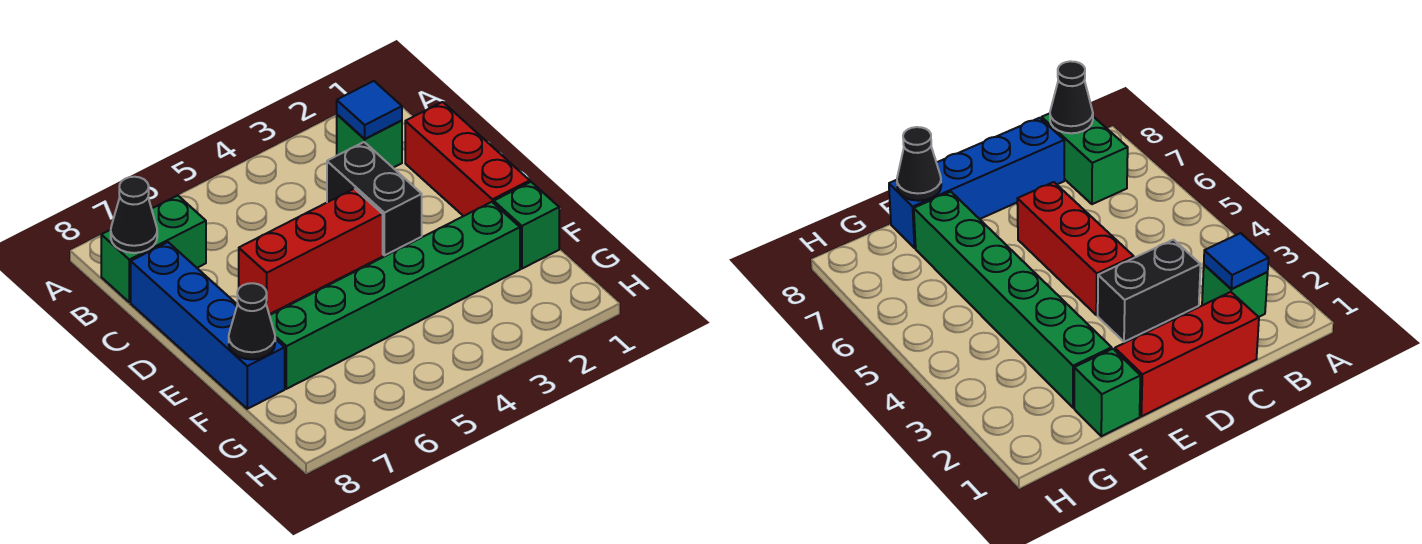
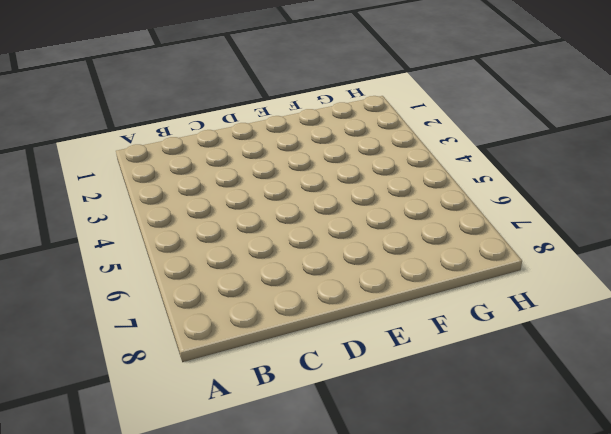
none -> green brick B2 level 1
none -> green brick B7:B8 level 1

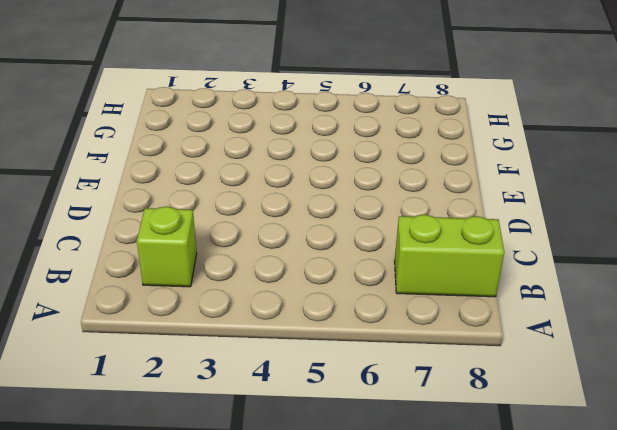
lime brick B2 level 1 -> green brick B2 level 1
lime brick B7:B8 level 1 -> green brick B7:B8 level 1
none -> red brick C1:E1 level 1
none -> black brick C3:D3 level 1

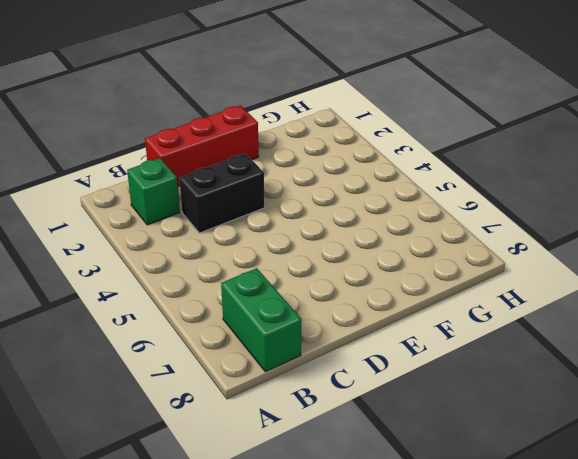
none -> blue brick C8:F8 level 1
none -> red brick D4:D6 level 1

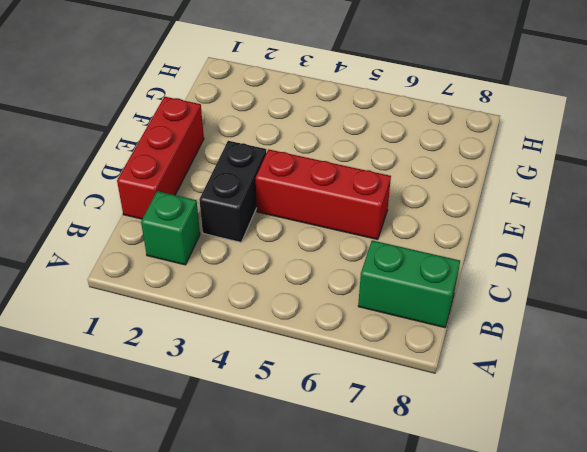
none -> blue brick C8:F8 level 1
none -> green brick F1 level 1

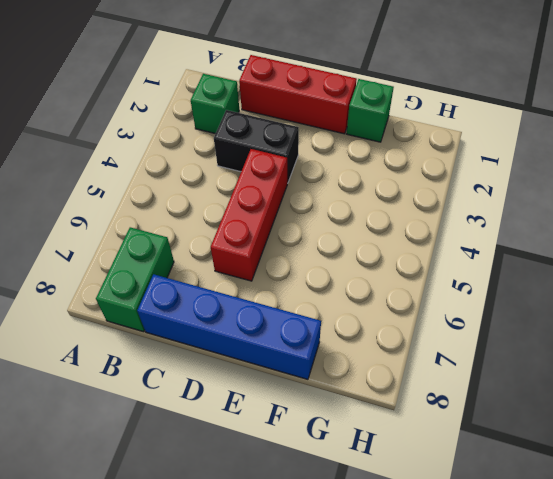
none -> green brick F2:F7 level 1
none -> blue tile B2 level 2

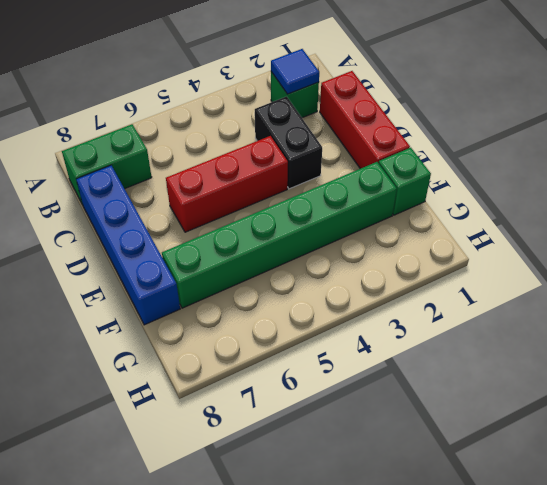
none -> black cone B8 level 2
none -> black cone F8 level 2

